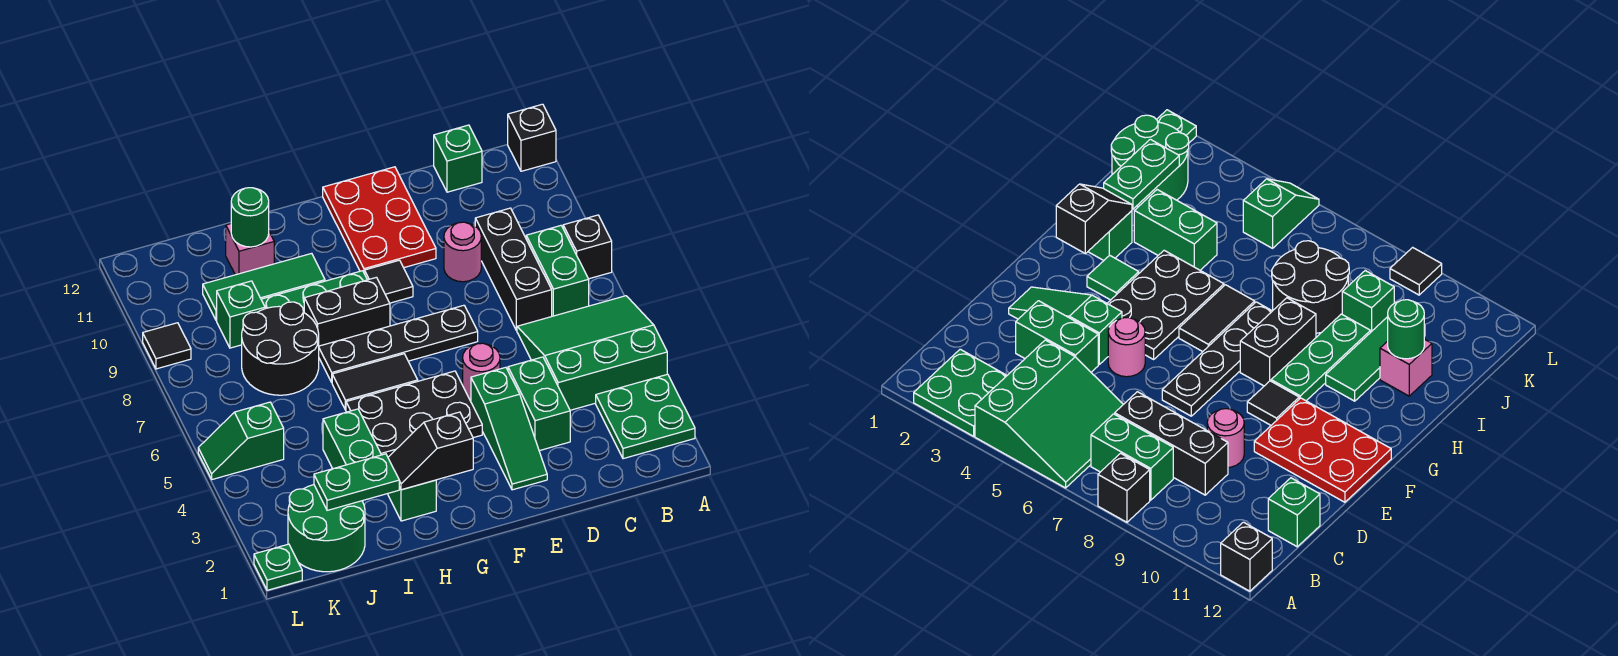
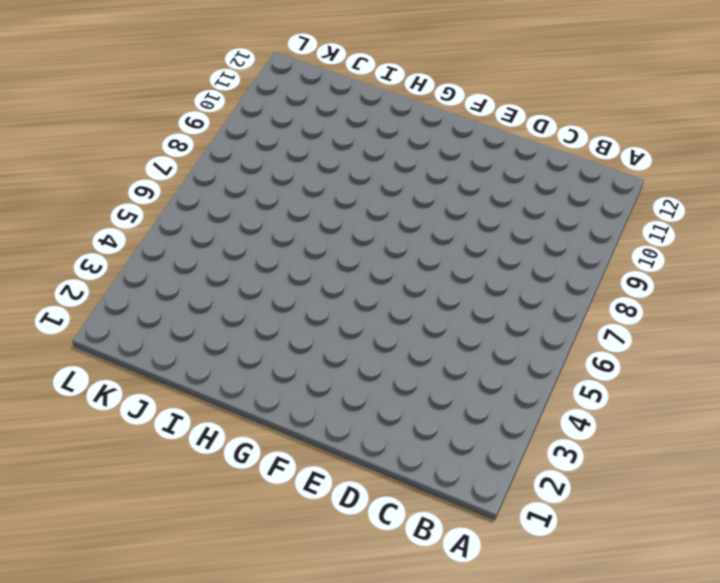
none -> green plate A2:B3 level 1
none -> green slope A4:C6 level 1 top 4
none -> black brick A8 level 1
none -> black brick A12 level 1

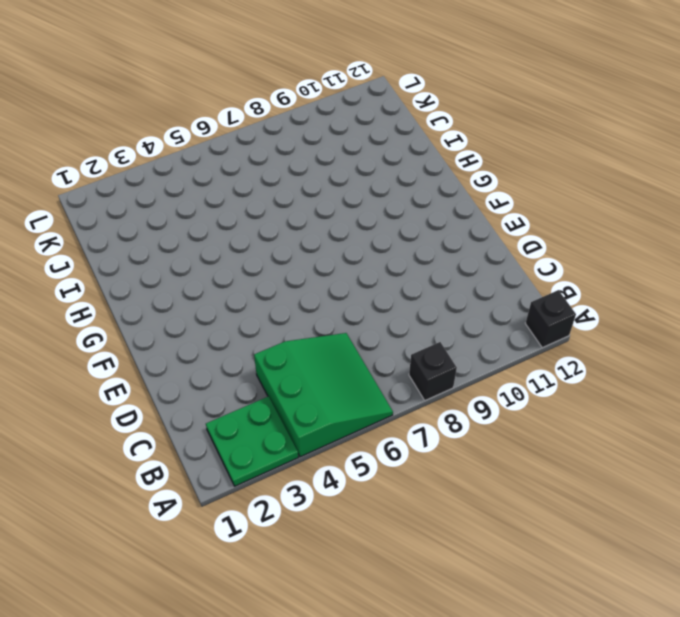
none -> green brick B7:B8 level 1
none -> black brick C7:C9 level 1
none -> green brick C12 level 1
none -> green brick D3:D4 level 1

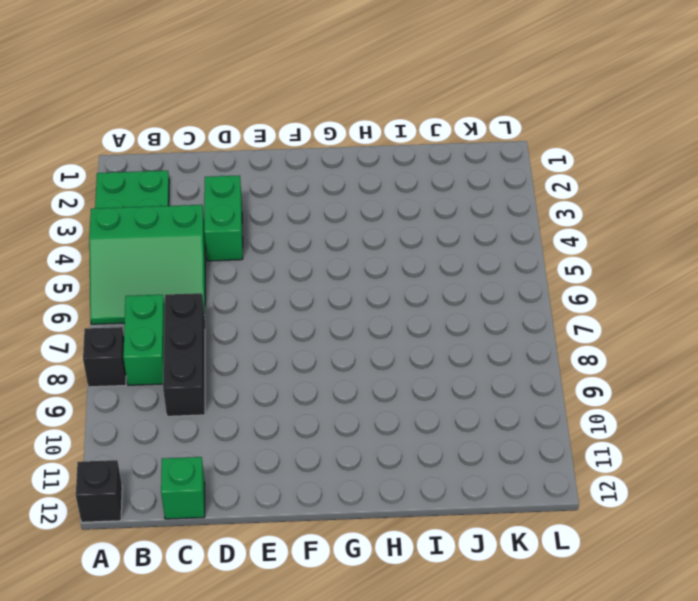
none -> pink round brick D9 level 1
none -> green slope E2:E4 level 1 top 4
none -> pink round brick E5 level 1
none -> black plate E7:H7 level 1

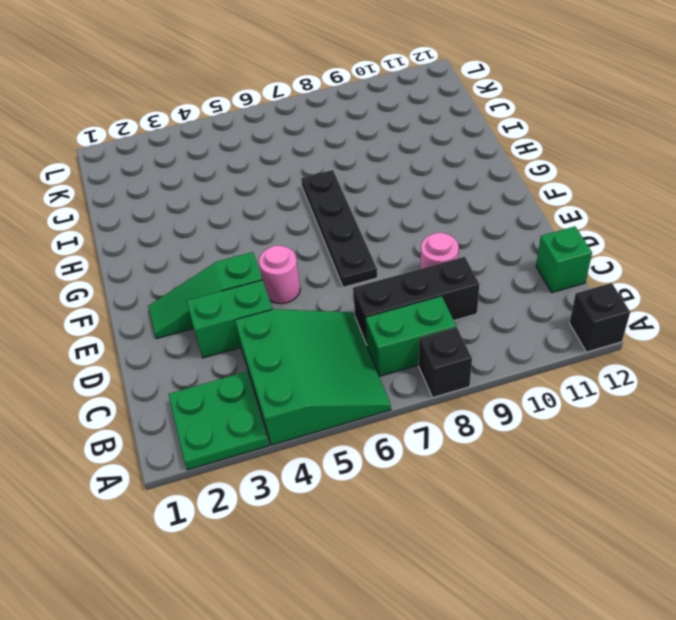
none -> red plate E10:F12 level 1
none -> black plate F4:H5 level 1
none -> black tile F9 level 1
none -> green tile G3 level 1

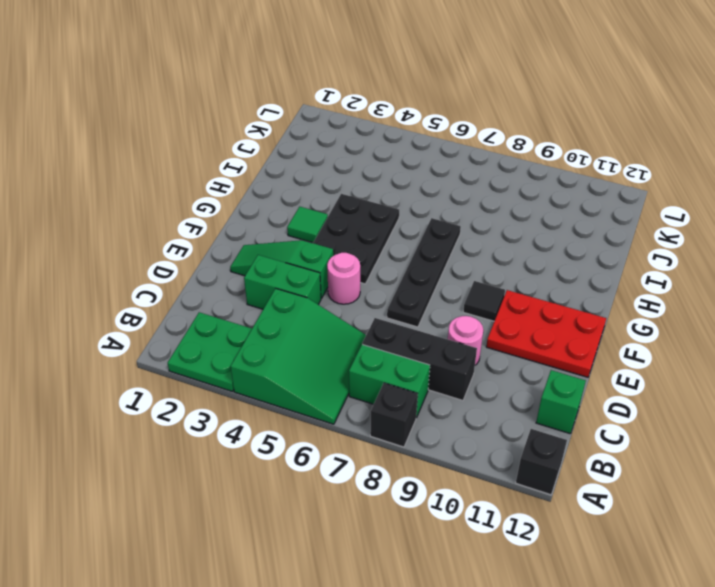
none -> black tile G6:H6 level 1
none -> black brick G8:H8 level 1
none -> green plate G9:I9 level 1
none -> green brick H2 level 1

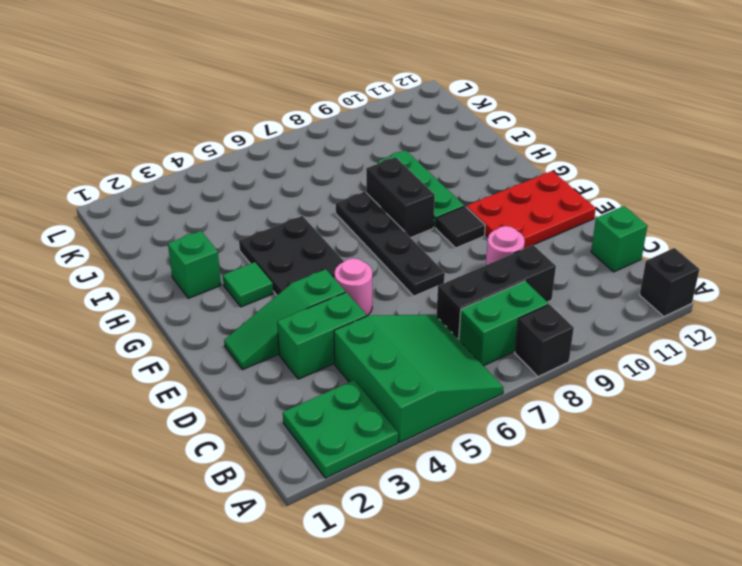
none -> black tile G6:H6 level 1
none -> green tile H10:J10 level 1
none -> green brick I3:I4 level 1
none -> black round brick I7:J8 level 1

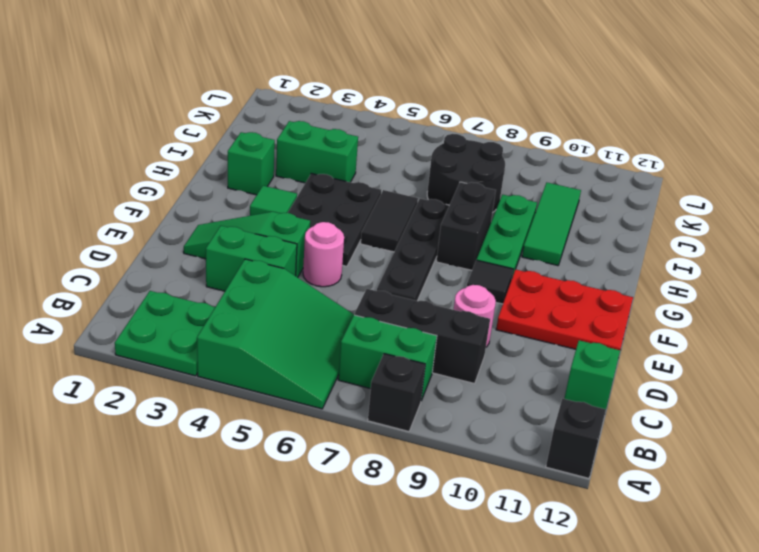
none -> pink brick I11 level 1
none -> green round brick J1:K2 level 1
none -> green brick J9 level 1
none -> green slope K5:L5 level 1 top K

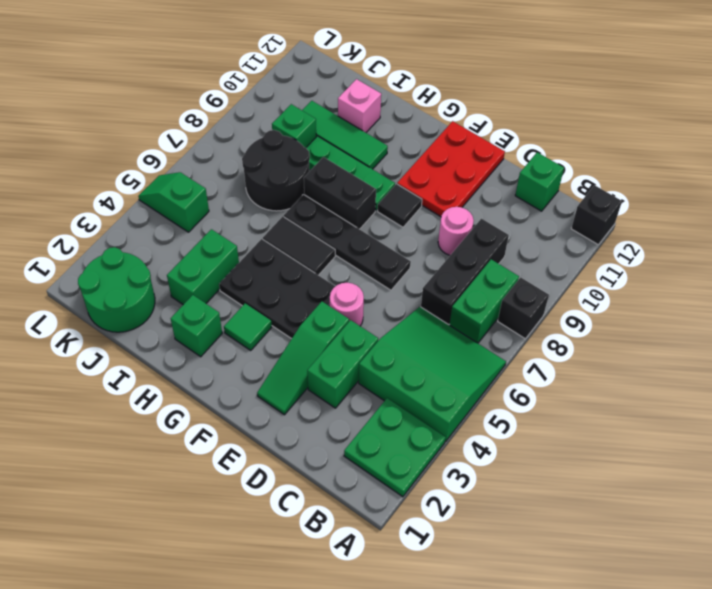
none -> green plate L1 level 1
none -> black tile L9 level 1
none -> black slope G2:H2 level 2 top G
none -> green plate I2:J2 level 2

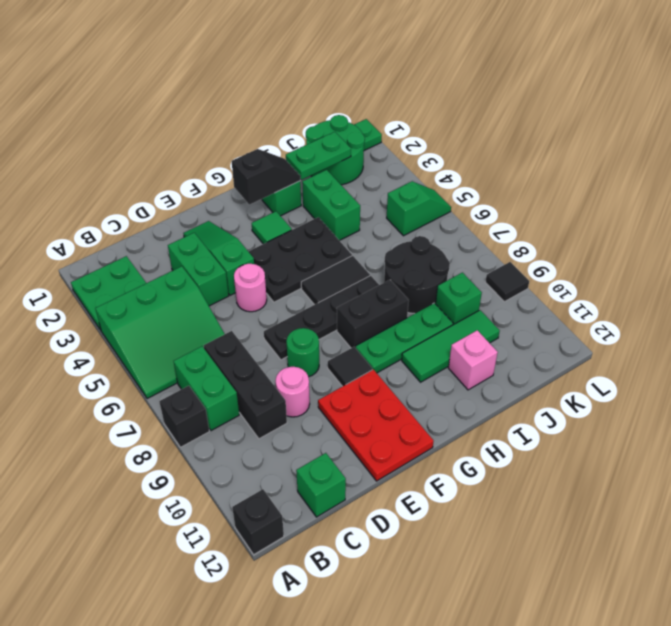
green round brick E8 level 1 -> green round brick I11 level 2

